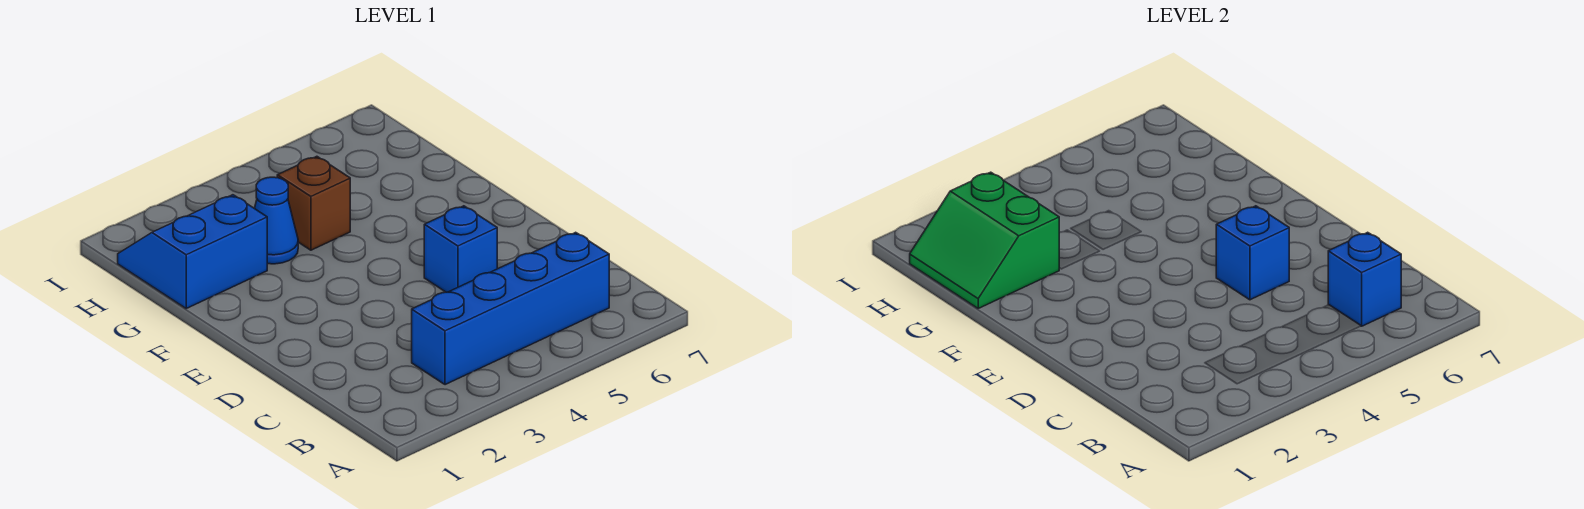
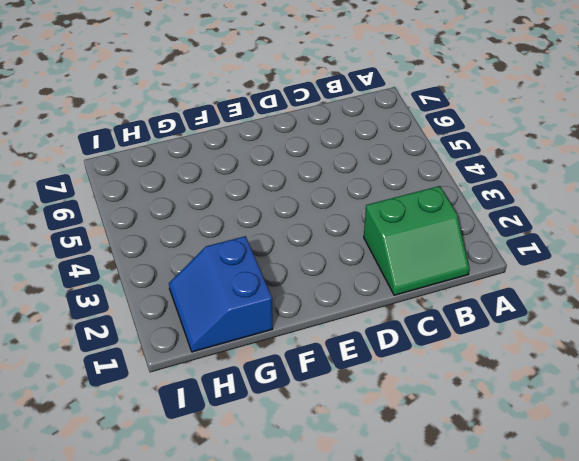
green slope B1:C2 level 1 top 2 -> green slope G1:H2 level 2 top 2
none -> blue brick B3:B6 level 1
none -> blue brick D5 level 1

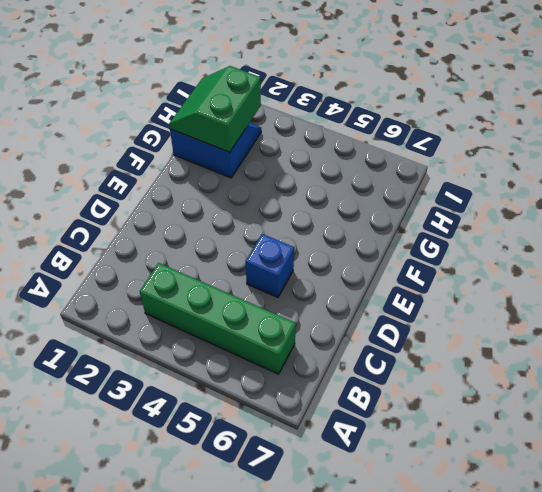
green brick B3:B6 level 1 -> blue brick B3:B6 level 1
none -> blue cone G3 level 1
none -> brown brick G4 level 1

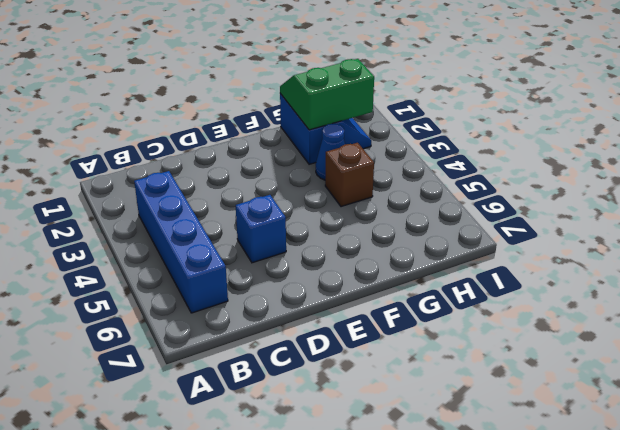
none -> blue brick B6 level 2
none -> blue brick D5 level 2

